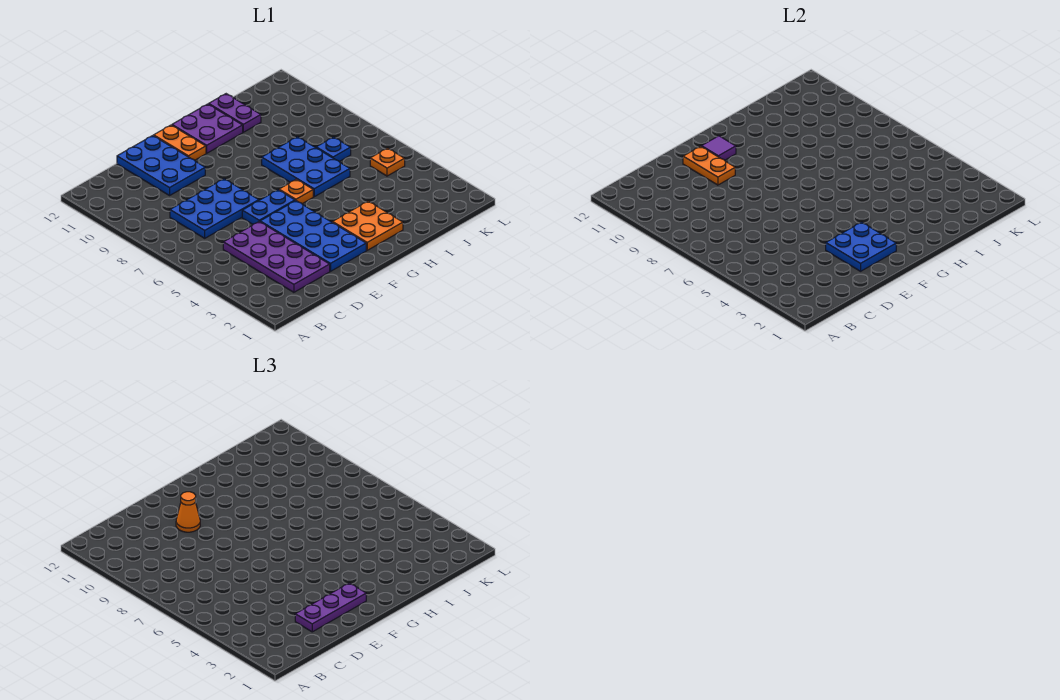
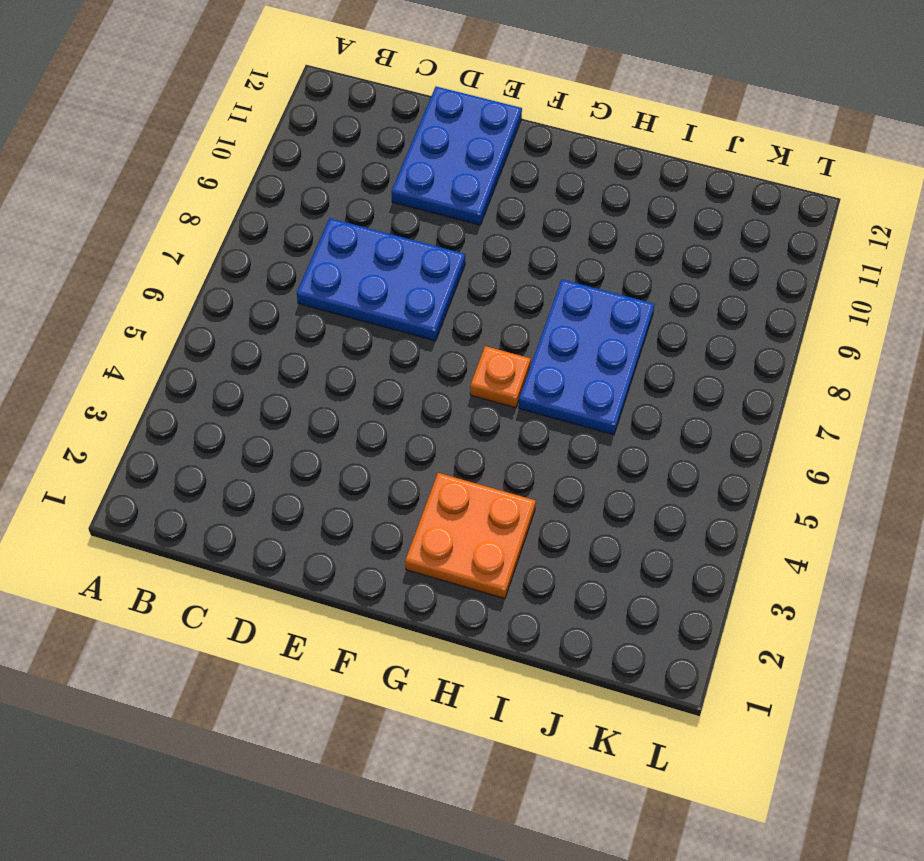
none -> purple plate C2:D5 level 1
none -> blue plate E2:F5 level 1
none -> blue plate E6:F6 level 1

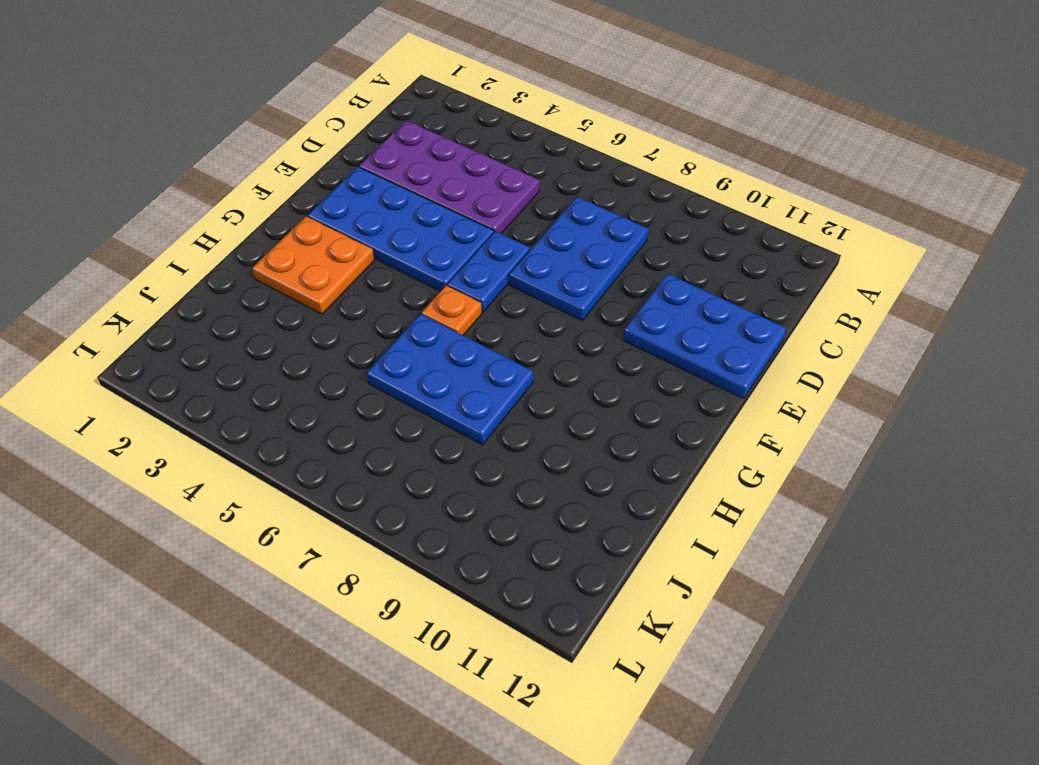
none -> orange plate F11:F12 level 1
none -> purple plate G11:H12 level 1
none -> purple plate I11:I12 level 1

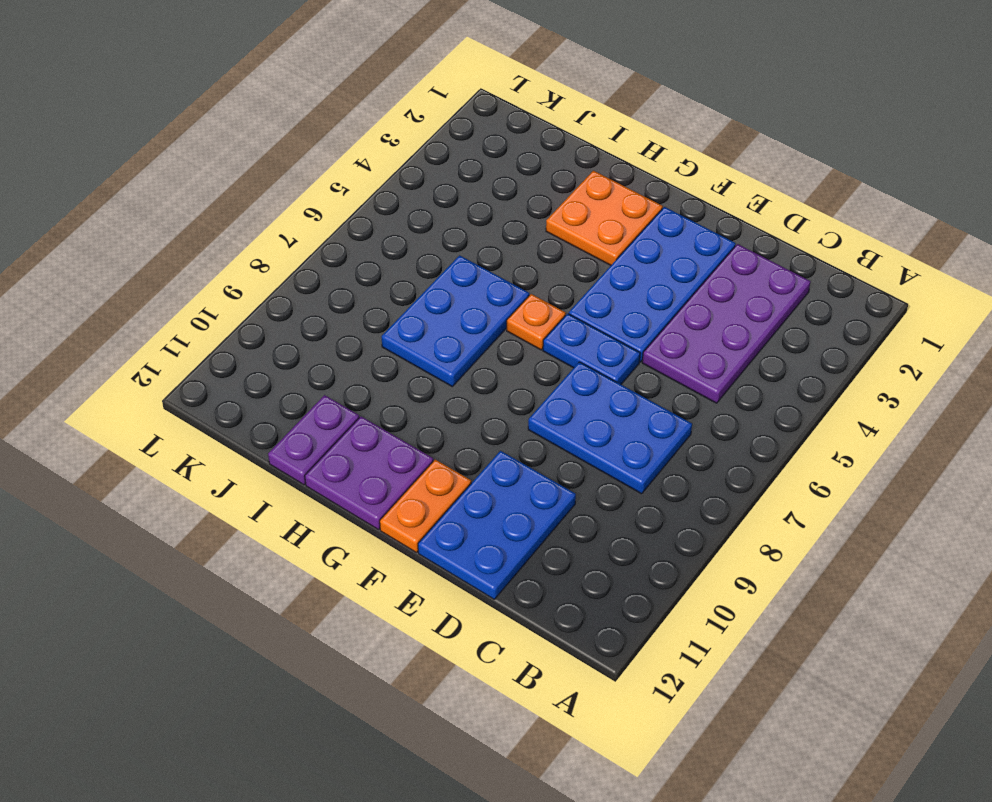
none -> blue plate J7 level 1
none -> orange plate K5 level 1
none -> blue plate E2:F3 level 2

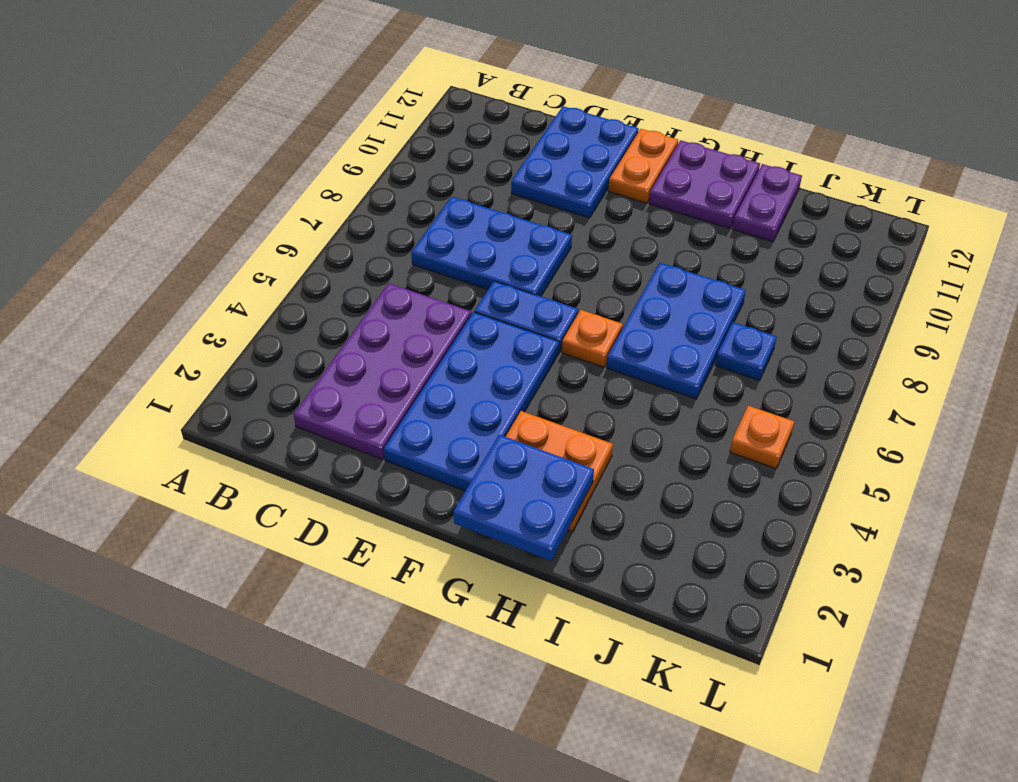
blue plate G1:H2 level 2 -> blue plate E2:F3 level 2
none -> orange plate E10:E11 level 2
none -> purple tile F11 level 2
none -> purple plate D2:F2 level 3

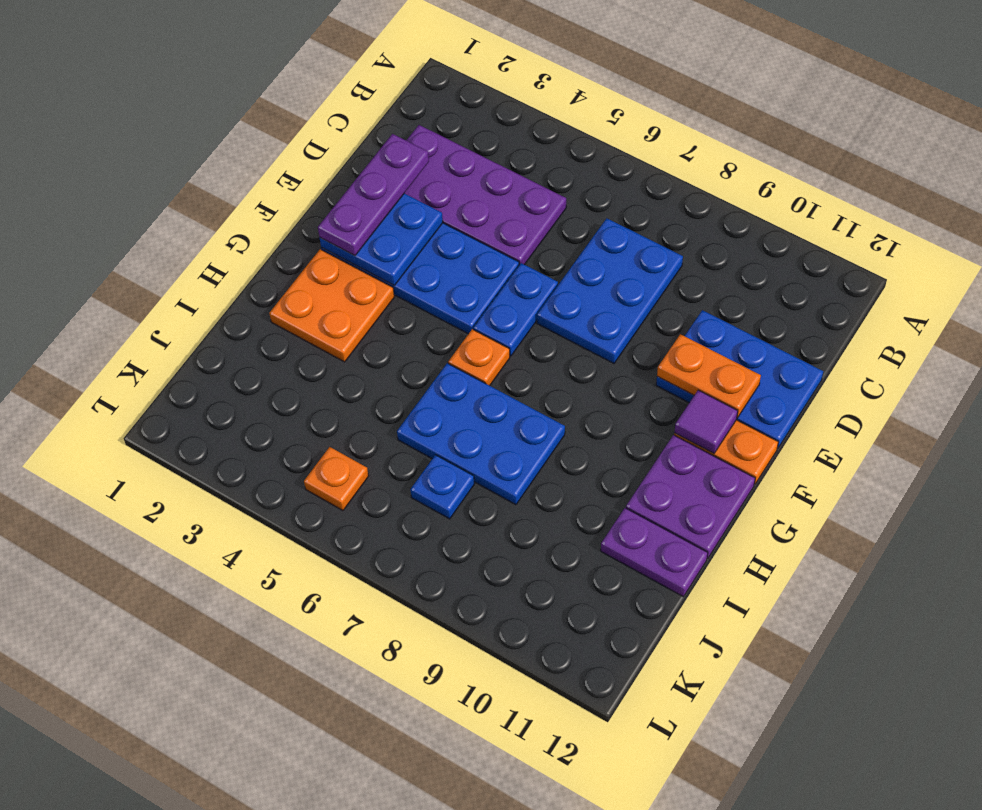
none -> orange cone E10 level 3

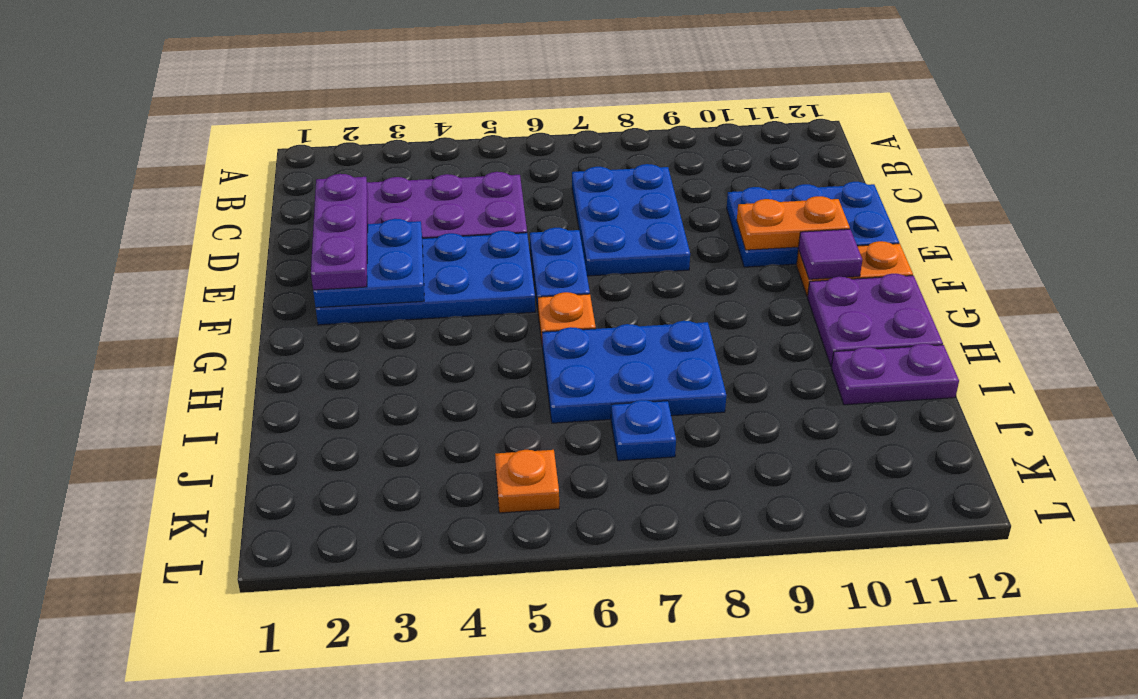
none -> orange plate G2:H3 level 1
none -> orange cone E10 level 3

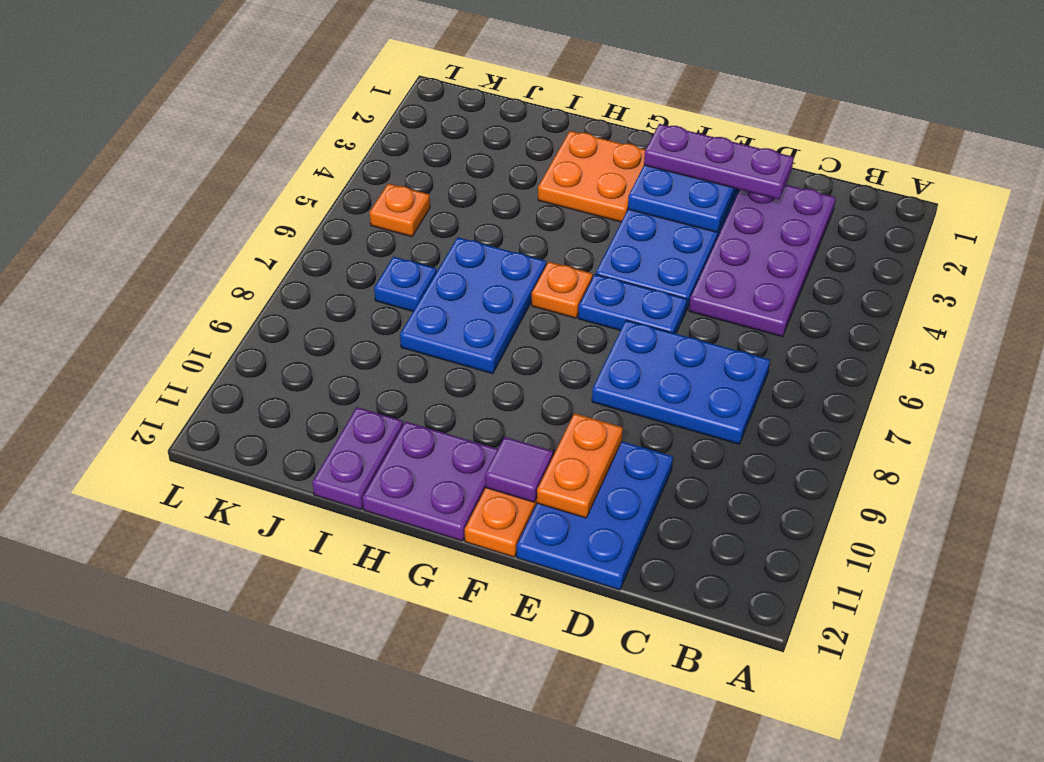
none -> orange cone E10 level 3

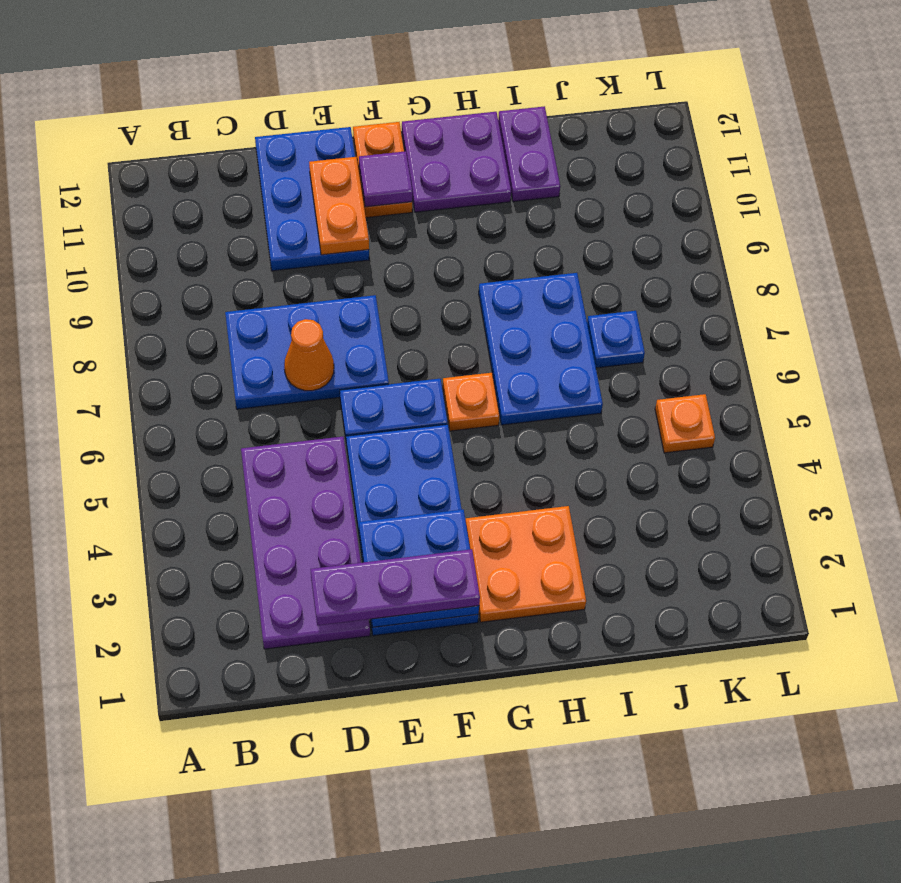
orange cone D7 level 2 -> orange cone E10 level 3

